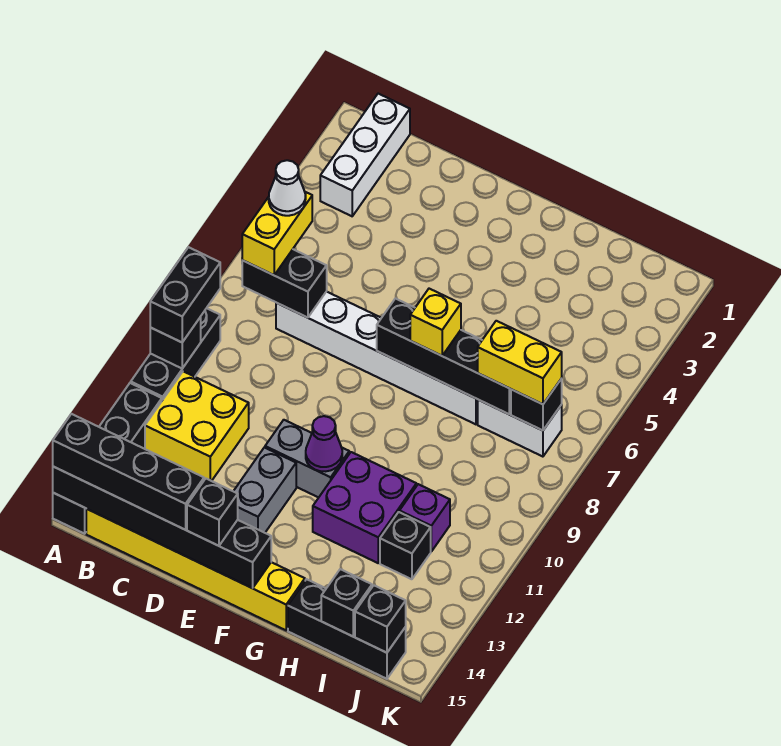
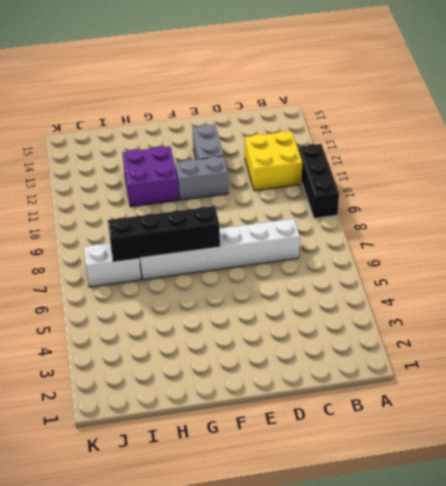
none -> black brick A12:A15 level 1
none -> white brick B1:B3 level 1
none -> yellow brick B15:G15 level 1

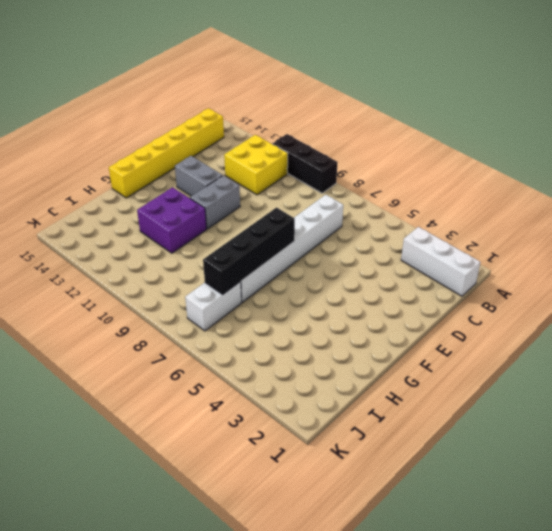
none -> black brick A12:A15 level 1
none -> black brick H15:J15 level 1
none -> purple brick I11 level 1

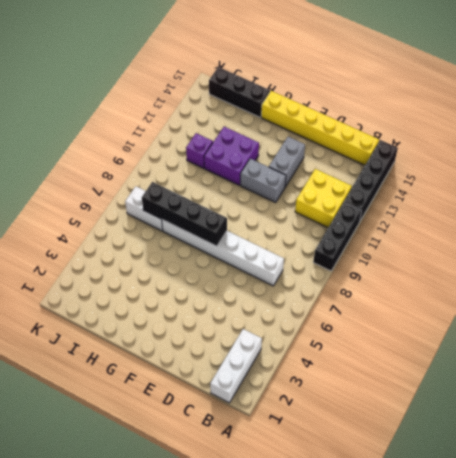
none -> black brick I12 level 1
none -> black brick A10 level 2
none -> black brick A15:F15 level 2

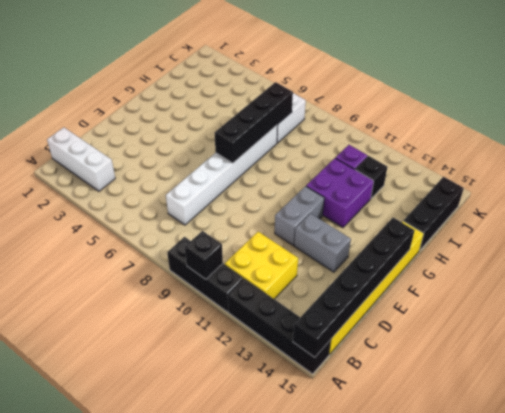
none -> black brick B7:C7 level 2
none -> purple cone F11 level 2
none -> black brick I15 level 2

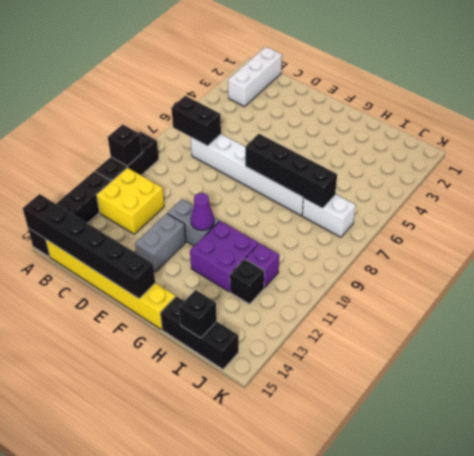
none -> black brick J7 level 2
none -> black brick J15 level 2
none -> black brick A9:A10 level 3

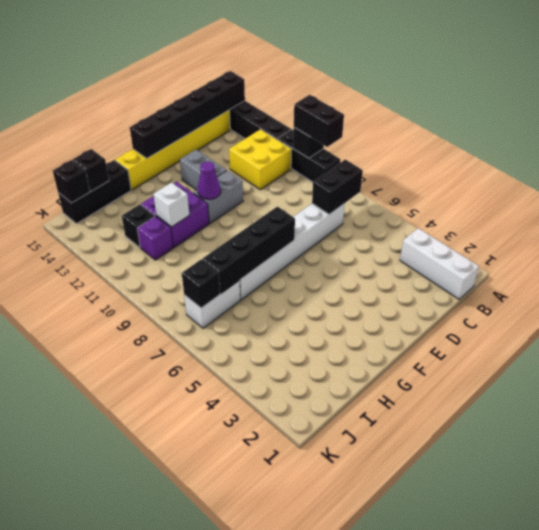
white brick H11 level 2 -> none
none -> black brick A15:D15 level 3
none -> yellow brick B6:B7 level 3
none -> black brick E15 level 3

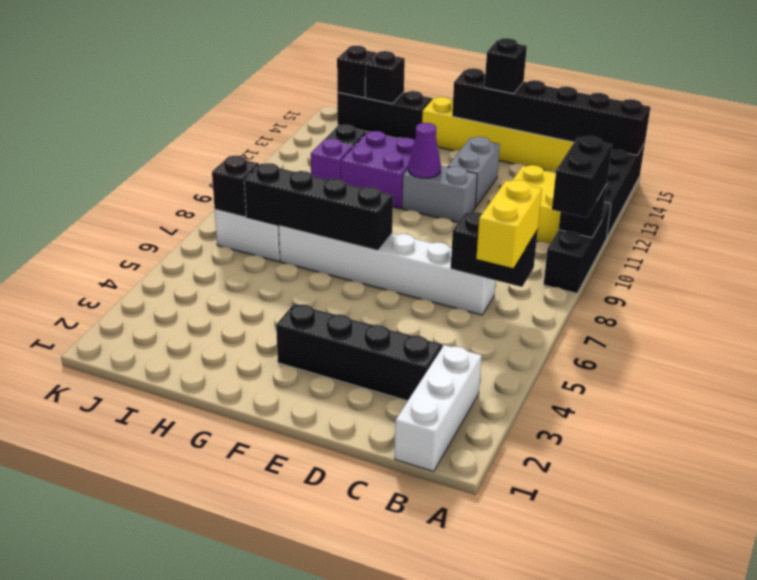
black brick C3:F3 level 1 -> black brick A15:D15 level 3
none -> yellow brick G7 level 3
none -> yellow brick I7:J7 level 3
none -> white cone B6 level 4

